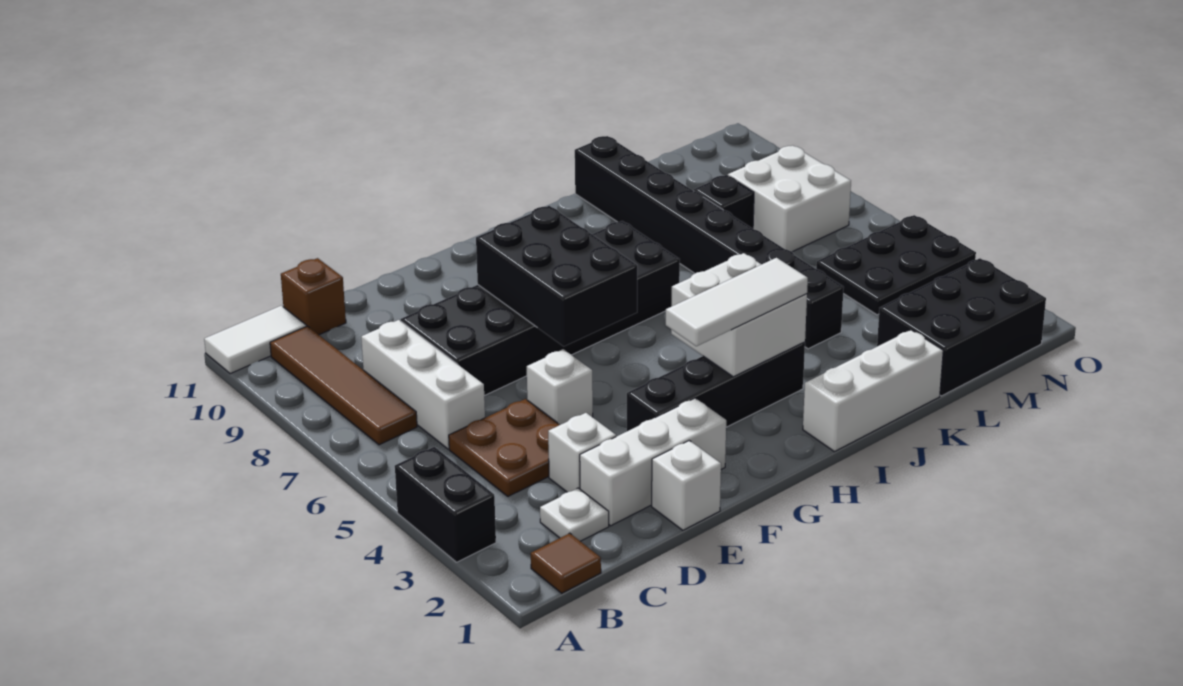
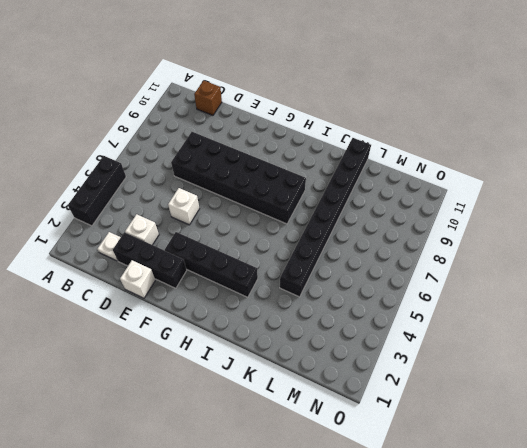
black brick A3:A5 level 1 -> black brick A3:A4 level 1
black brick D2:F2 level 1 -> white brick D2:F2 level 1
none -> white tile A11:B11 level 1
none -> brown tile B1 level 1
none -> brown tile B7:B10 level 1

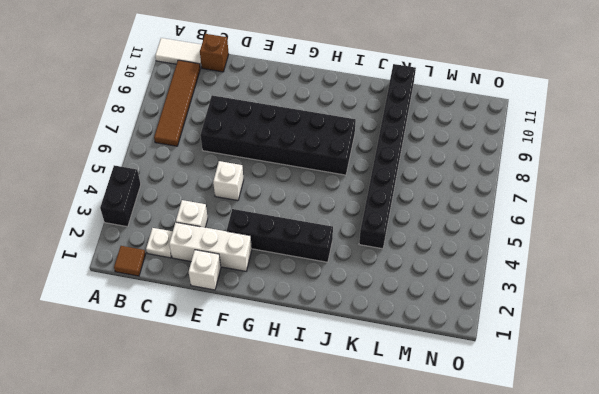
none -> brown plate C4:D5 level 1
none -> white brick C6:C8 level 1
none -> white brick I1:K1 level 1

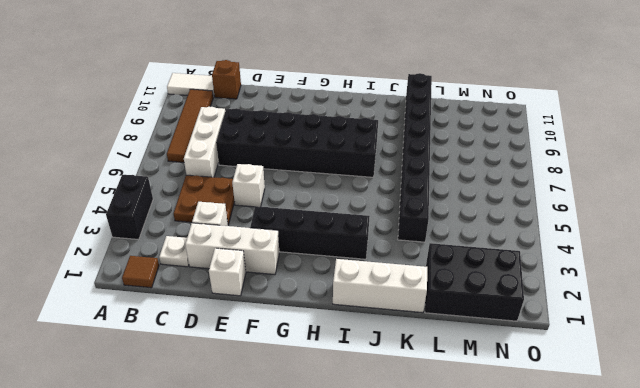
none -> black brick L8 level 1
none -> black plate M4:O5 level 1
none -> white brick M7:N8 level 1

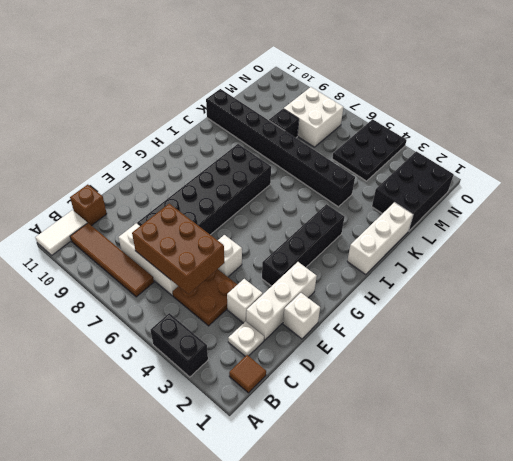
brown brick C5:D7 level 2 -> none
none -> black brick F6:G8 level 2
none -> white brick H3:I4 level 2
none -> white tile G3:I3 level 3

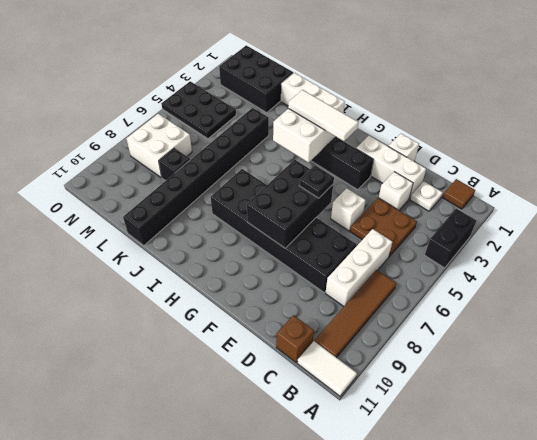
black plate F6 level 3 -> none

